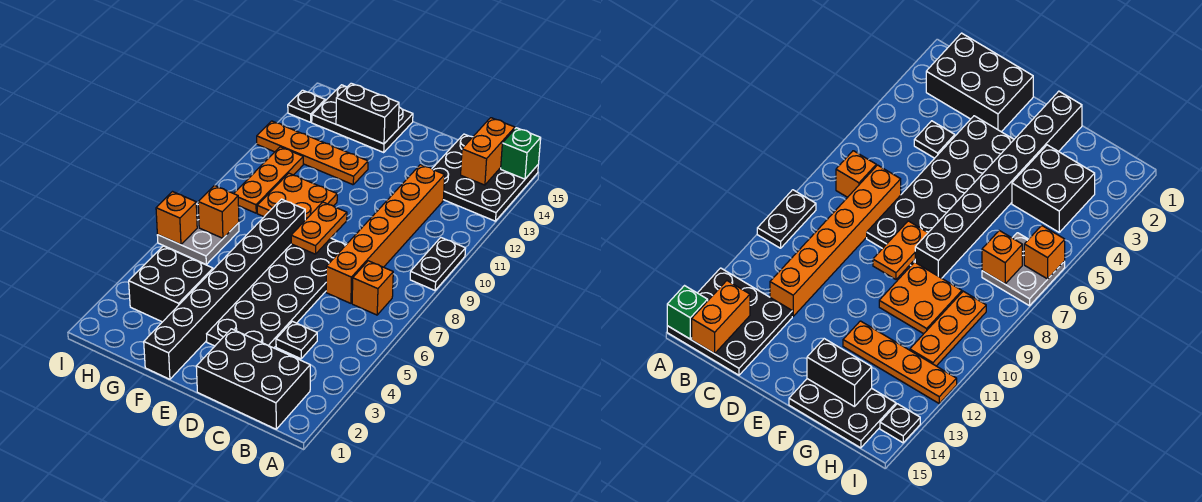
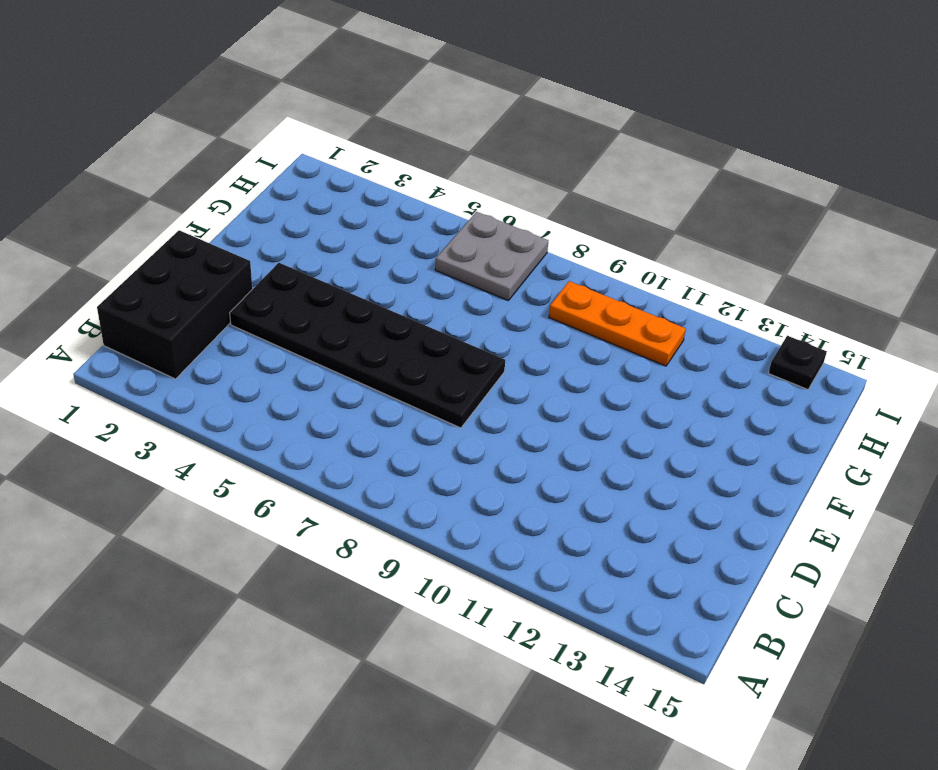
none -> black plate A9:A10 level 1
none -> black plate A13:C15 level 1
none -> orange brick B7 level 1

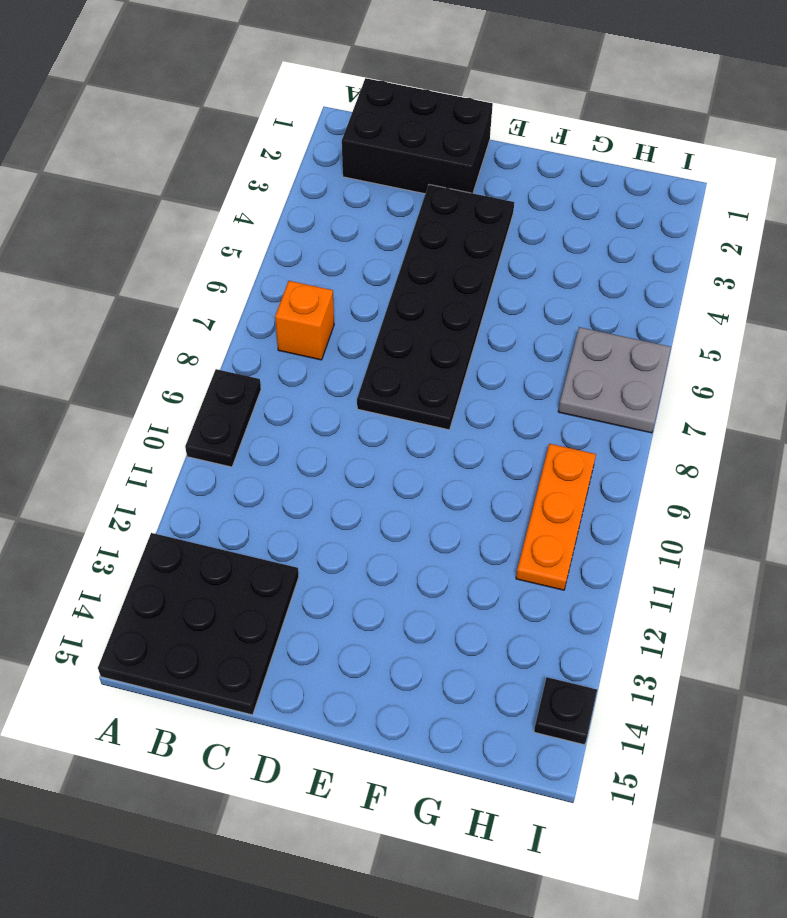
none -> black plate C4 level 1
none -> orange brick C7:C12 level 1
none -> black brick F1:F8 level 1

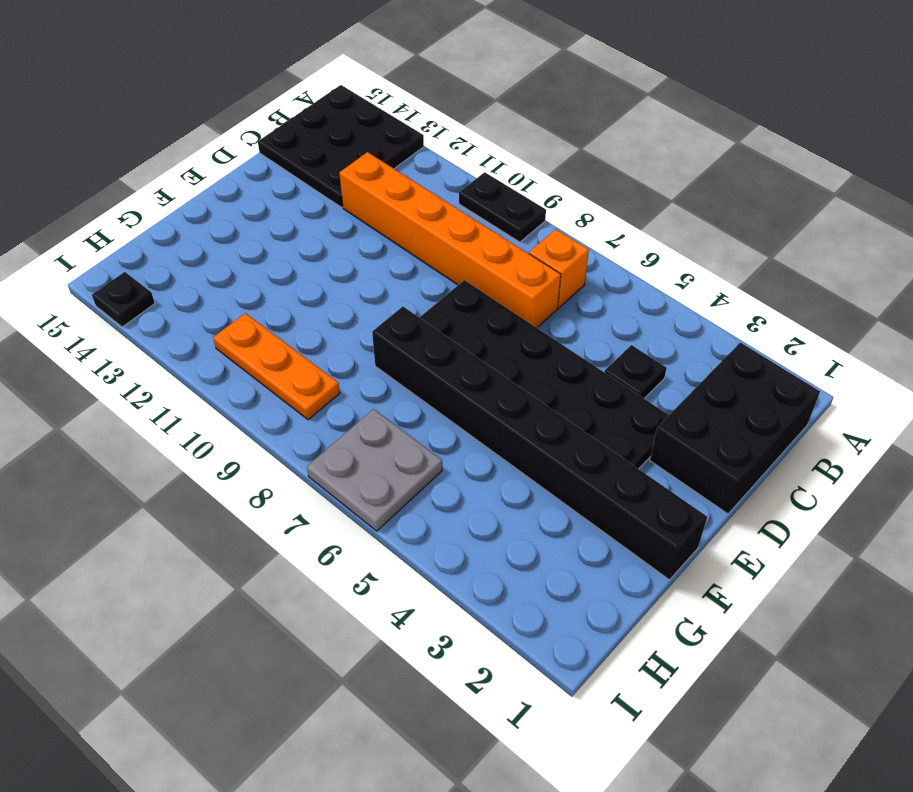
none -> orange plate F9:G10 level 1
none -> orange plate F12:I12 level 1
none -> black plate F14:H15 level 1

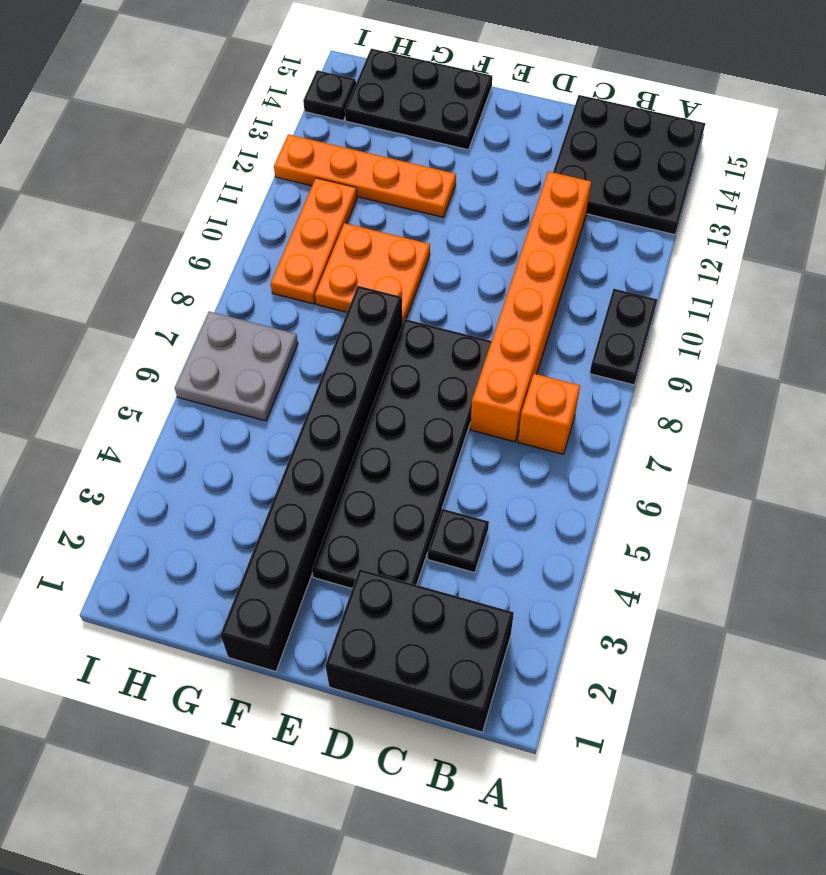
none -> black brick G3:H4 level 1
none -> green brick A15 level 2
none -> orange brick B14:B15 level 2

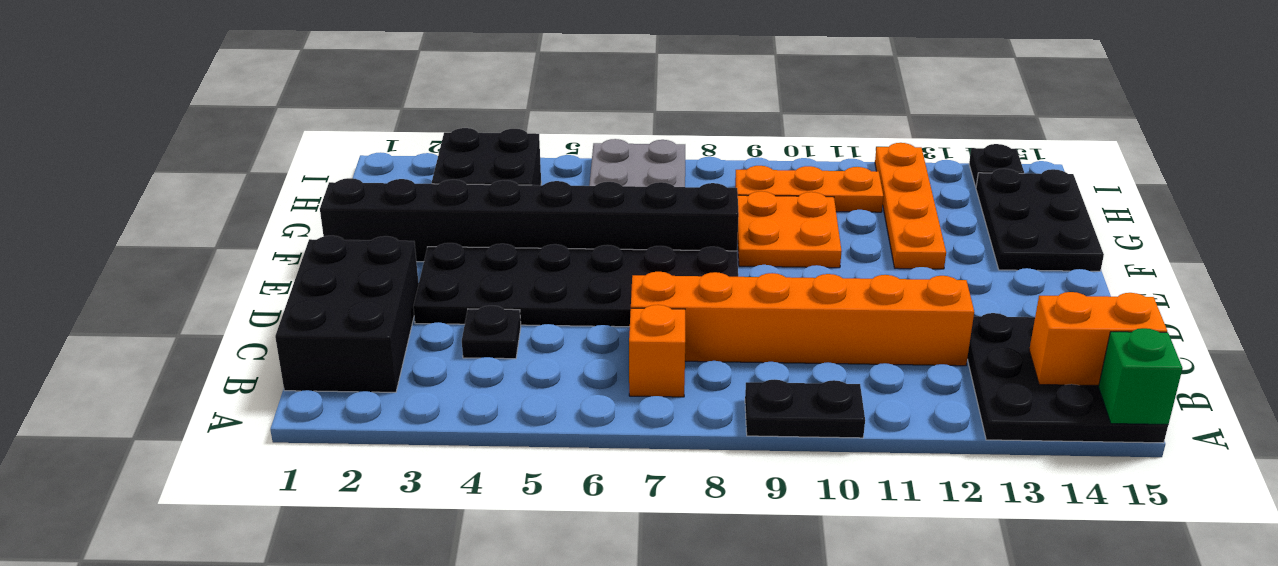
none -> orange plate E8:E9 level 2
none -> black brick F14:G14 level 2
none -> orange brick H7 level 2

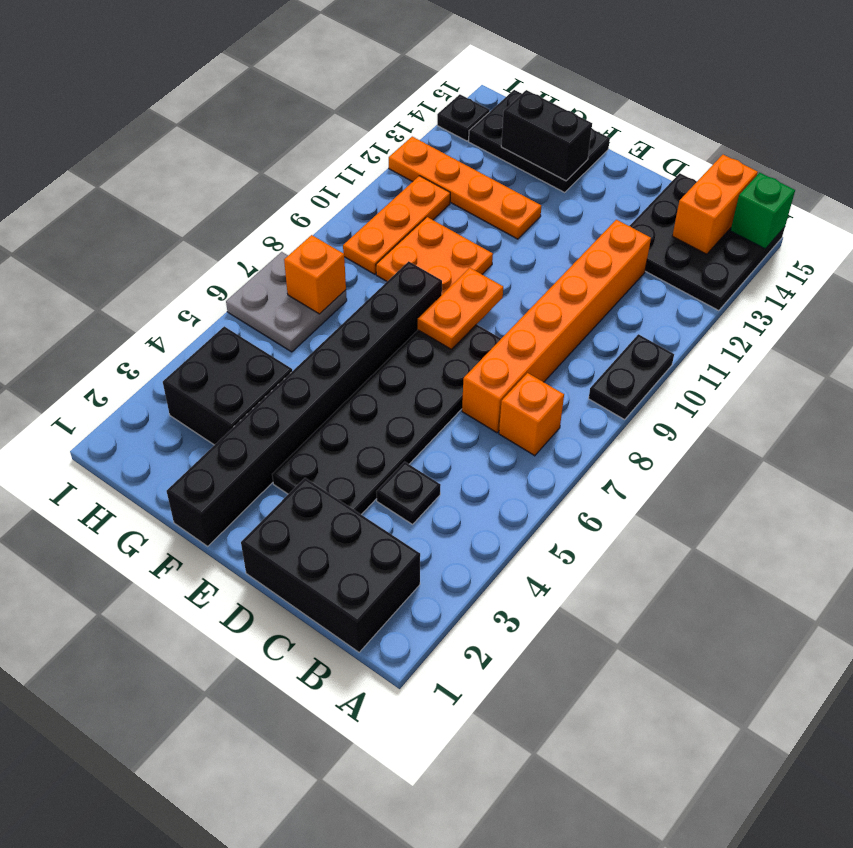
none -> orange brick I6 level 2

